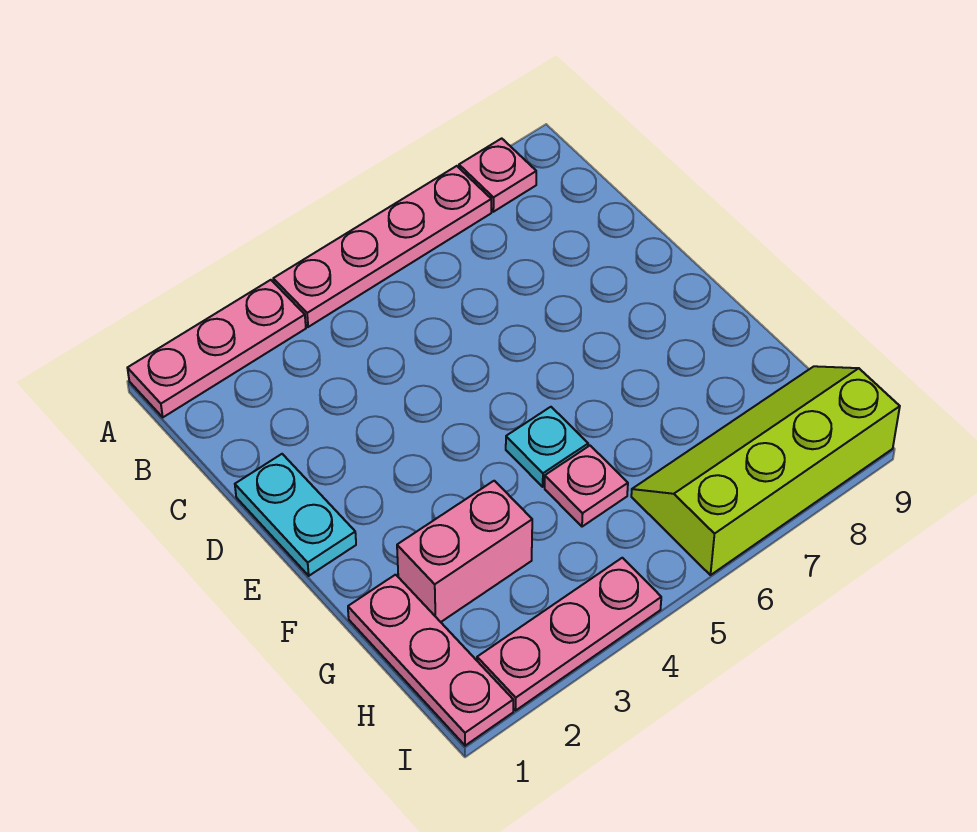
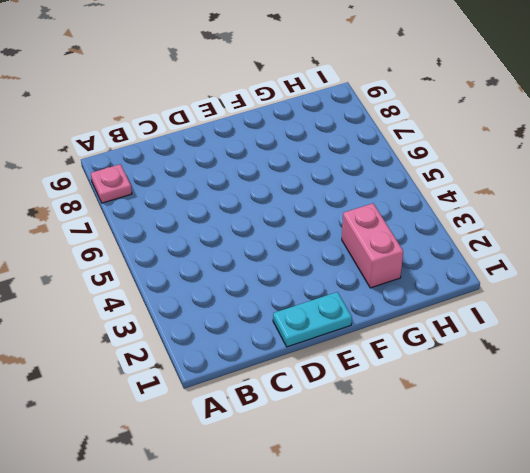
none -> pink plate A1:A3 level 1
none -> pink plate A4:A7 level 1

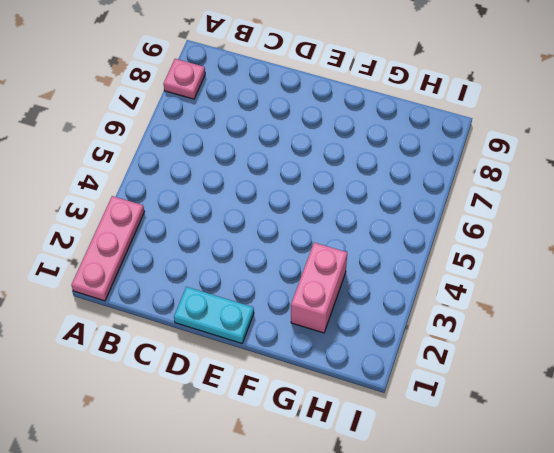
none -> pink plate A4:A7 level 1
none -> cyan plate F5 level 1

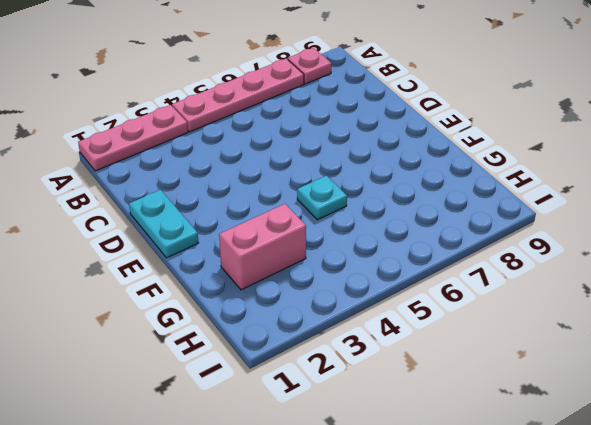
none -> pink plate G1:I1 level 1
none -> pink plate G5 level 1

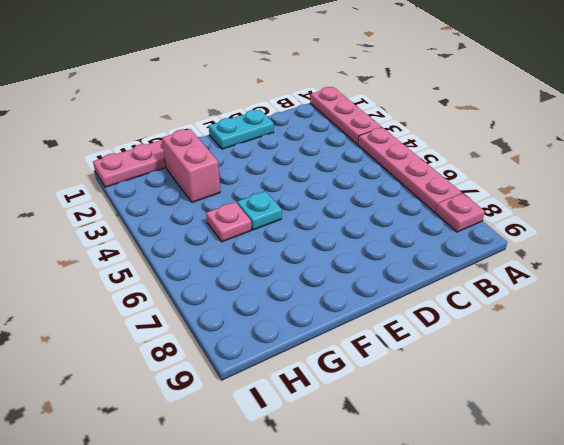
none -> lime slope H6:I9 level 1 top I
none -> pink plate I2:I4 level 1

